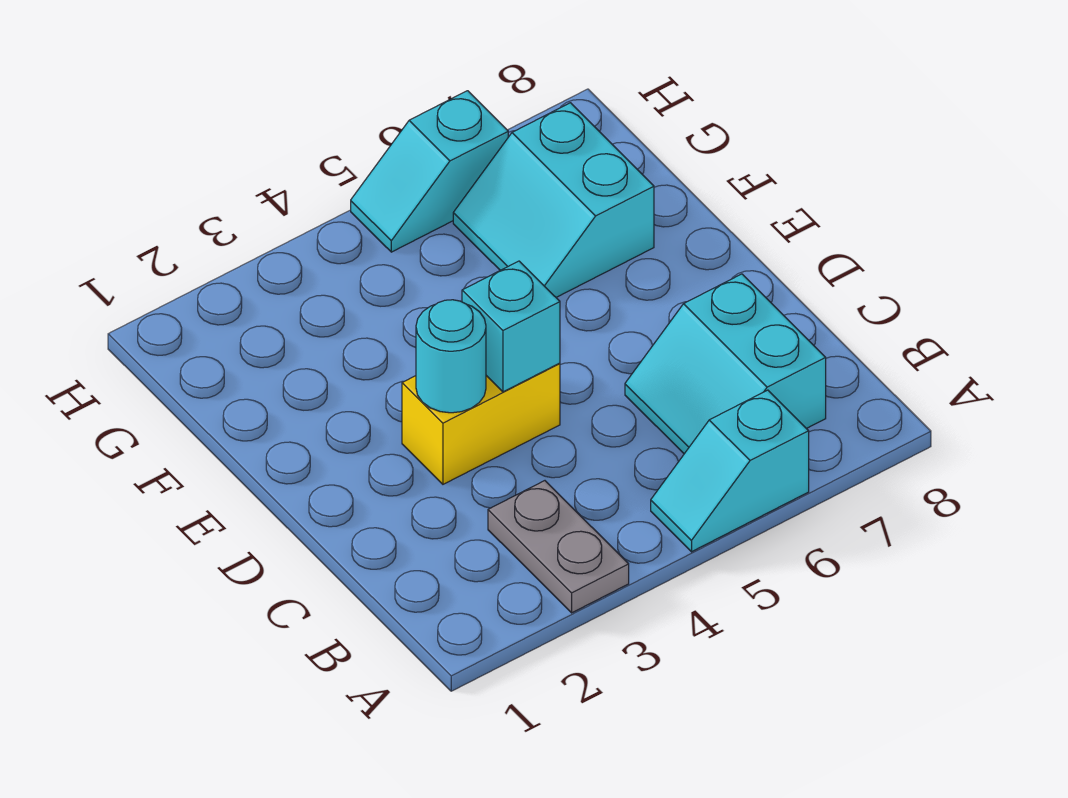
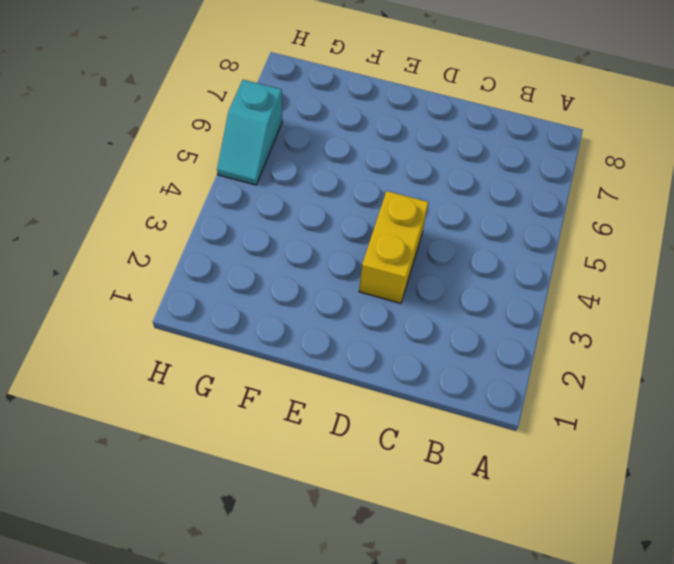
none -> grey plate A3:B3 level 1
none -> cyan slope A5:A6 level 1 top 6

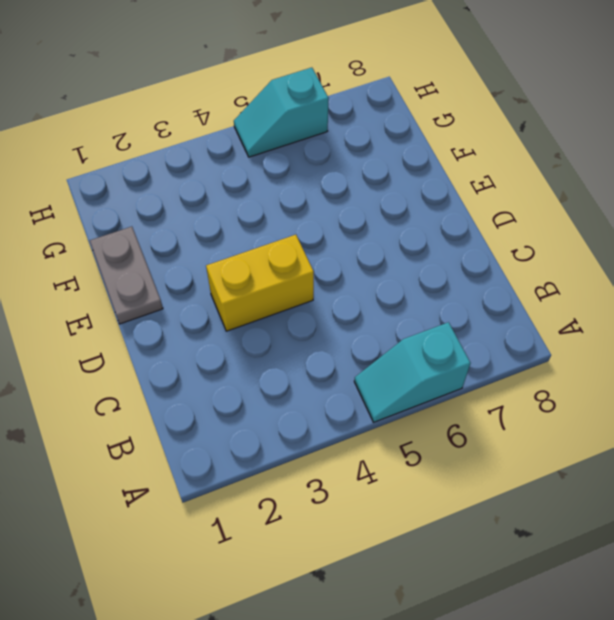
grey plate E1:F1 level 1 -> grey plate A3:B3 level 1
none -> cyan slope B6:C7 level 1 top 7
none -> cyan slope F6:G7 level 1 top 7

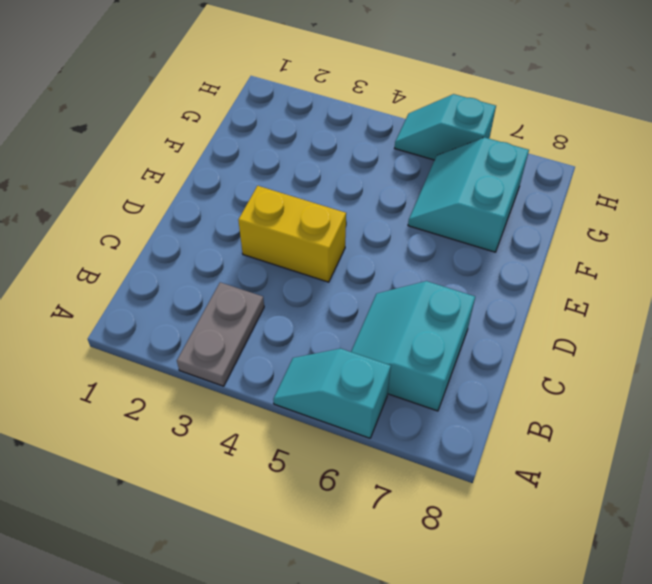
none -> cyan round brick D3 level 2
none -> cyan brick D4 level 2

